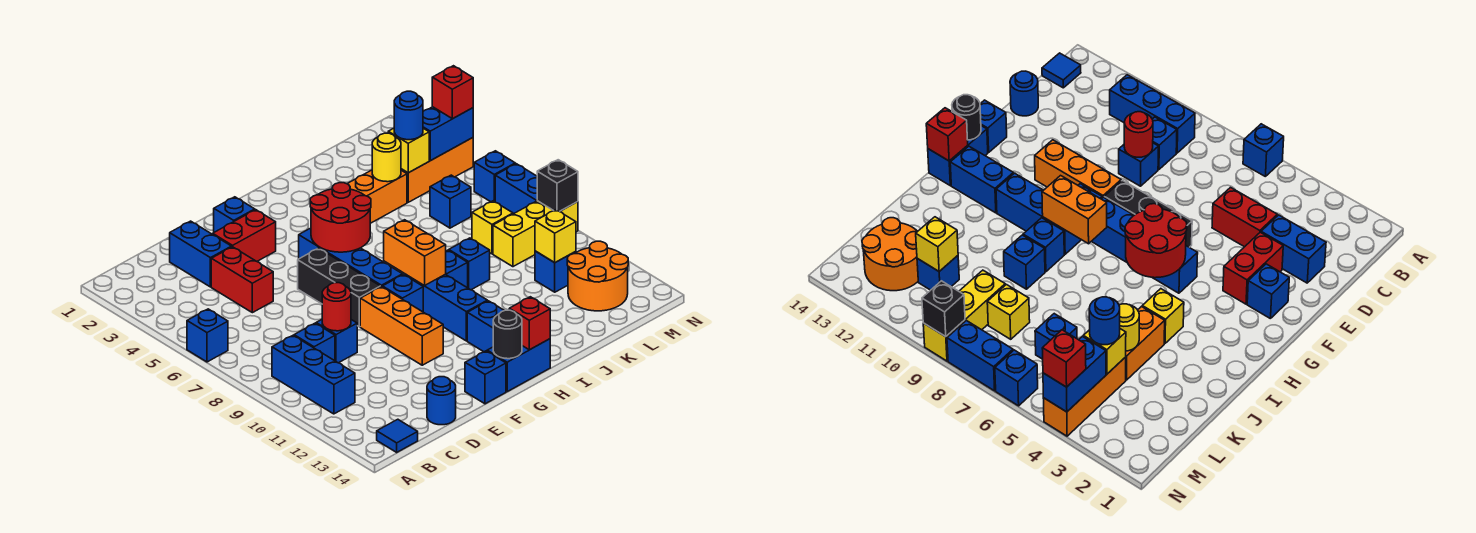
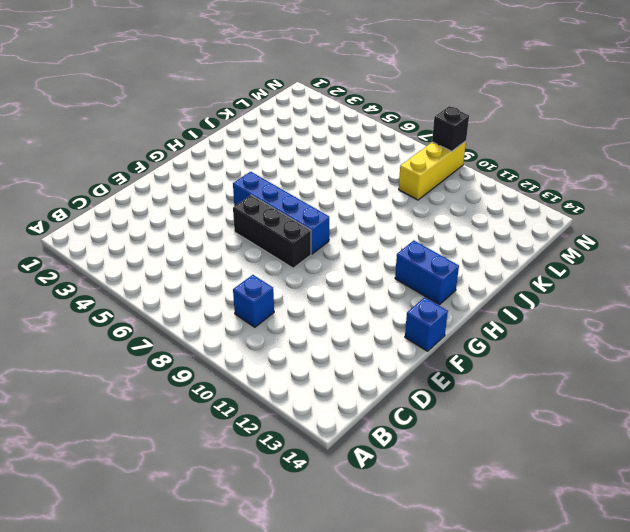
none -> blue brick A6 level 1
none -> blue brick B9:B11 level 1
none -> blue tile B14 level 1
none -> blue brick D2:D3 level 1

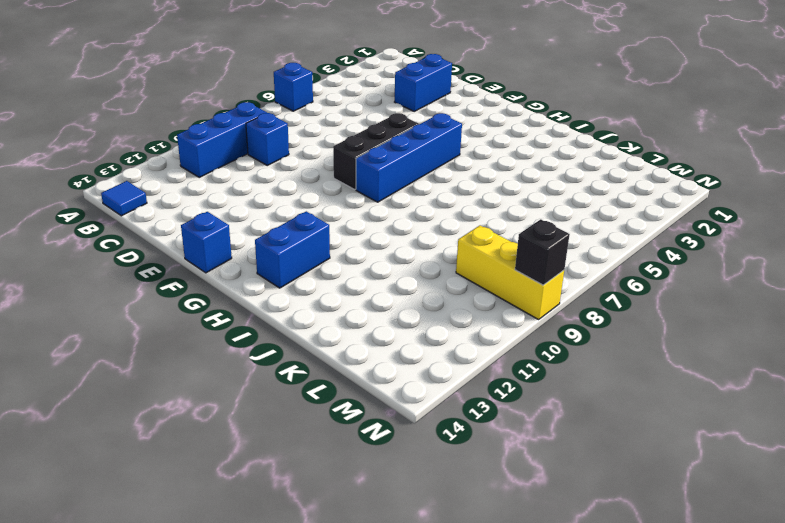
none -> red brick D4:D5 level 1
none -> blue brick D9 level 1
none -> blue round brick D14 level 1
none -> red brick E3:F3 level 1

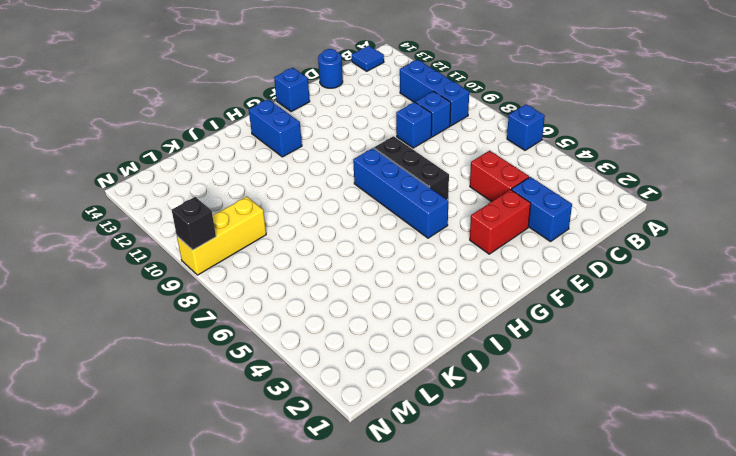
none -> blue brick F2 level 1
none -> orange brick F9:F11 level 1
none -> blue brick G9 level 1
none -> blue brick G14:H14 level 1

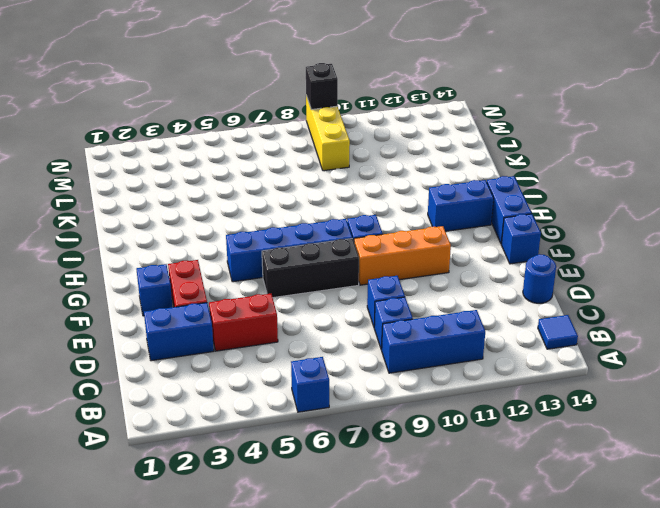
none -> blue brick H9:H11 level 1
none -> yellow brick I4 level 1
none -> blue brick I9 level 1
none -> orange brick J4:K4 level 1

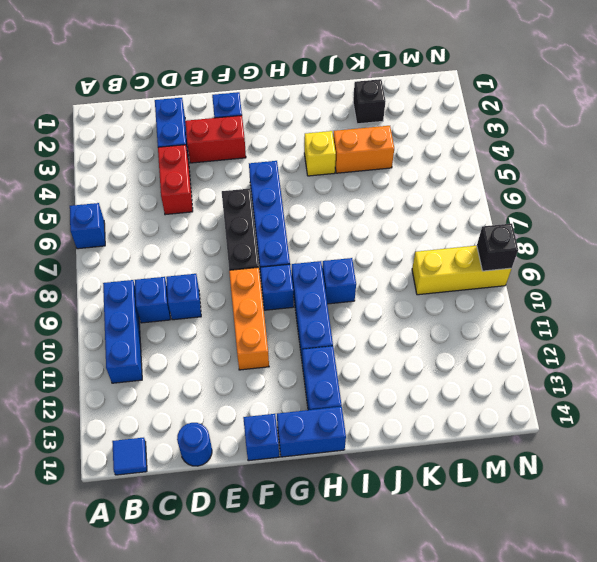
black brick K2 level 1 -> none
none -> blue brick J9 level 1
none -> orange brick L4:N4 level 1
none -> blue brick L6 level 1
none -> yellow brick L8 level 1

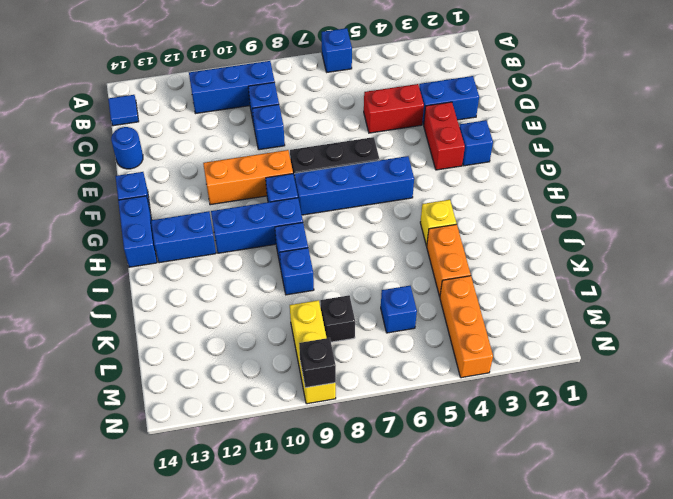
black brick L8 level 1 -> yellow brick L8 level 1
none -> blue brick L11 level 1
none -> orange round brick L12:M13 level 1
none -> blue brick N6 level 1
none -> blue brick N7:N8 level 1

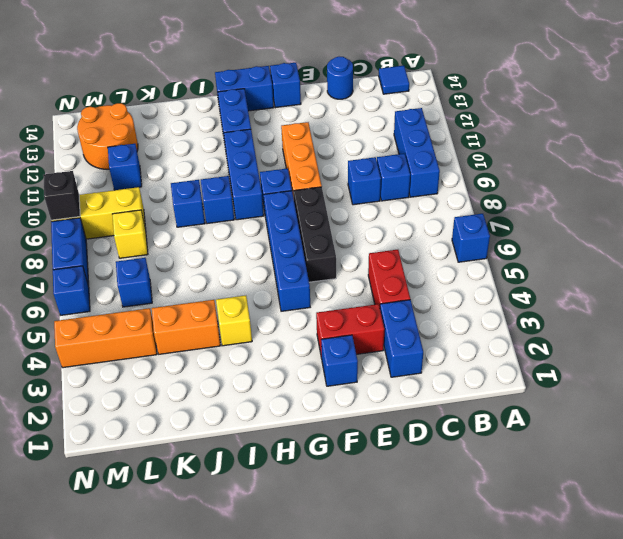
none -> red round brick D9 level 2
none -> red round brick G5:H6 level 2
none -> black round brick G14 level 2
none -> orange brick H8:H9 level 2

